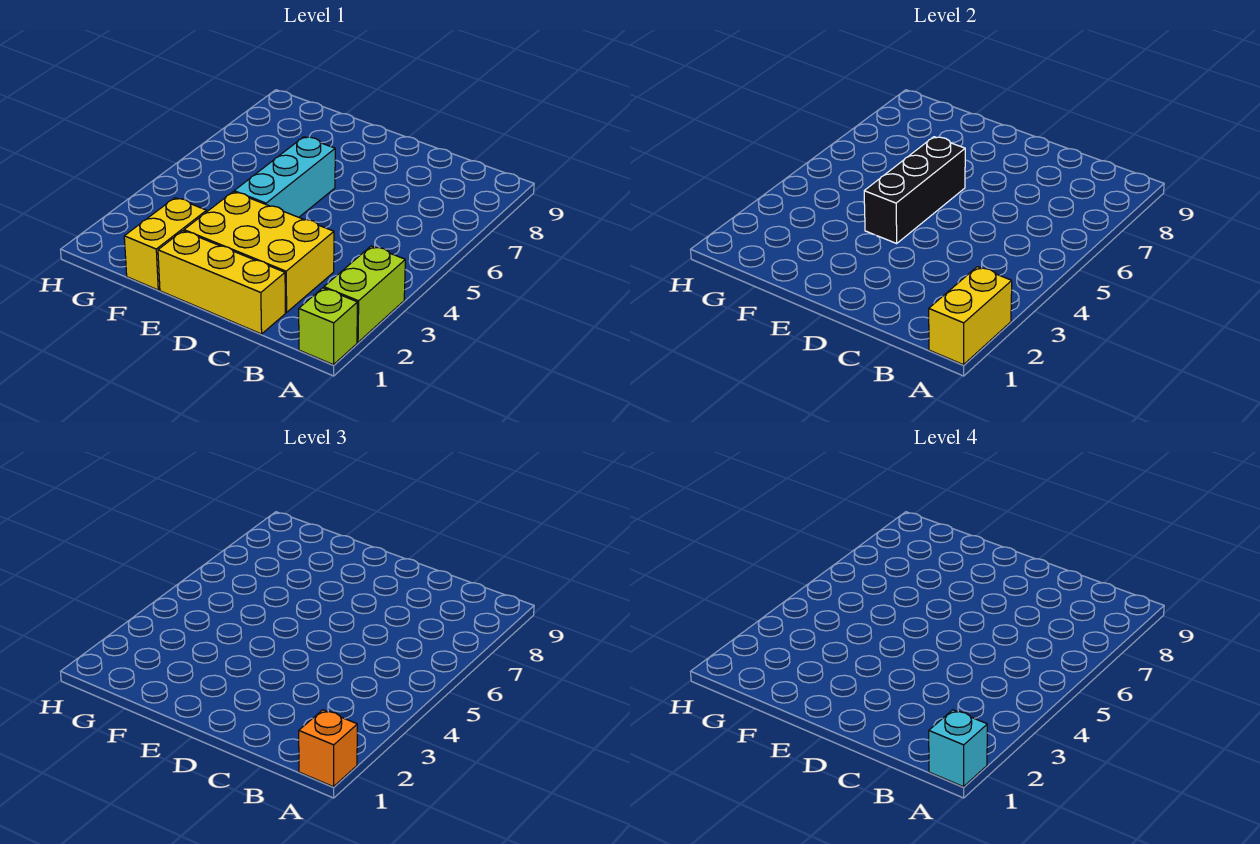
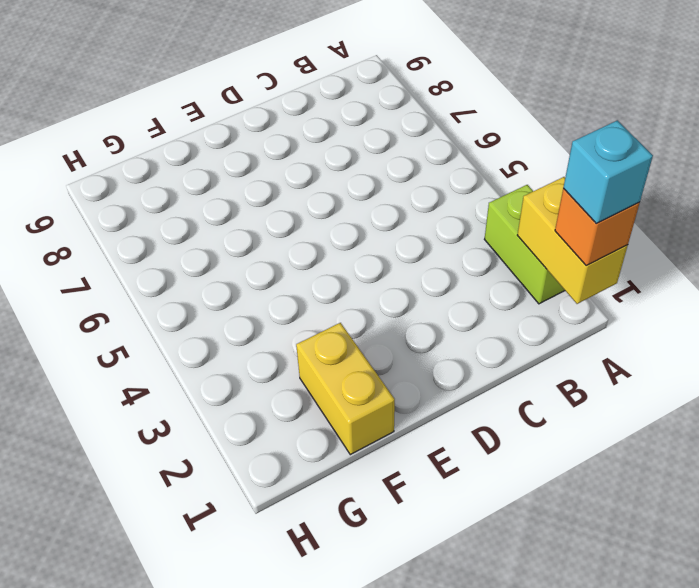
none -> lime brick A1 level 1
none -> yellow brick C1:E1 level 1

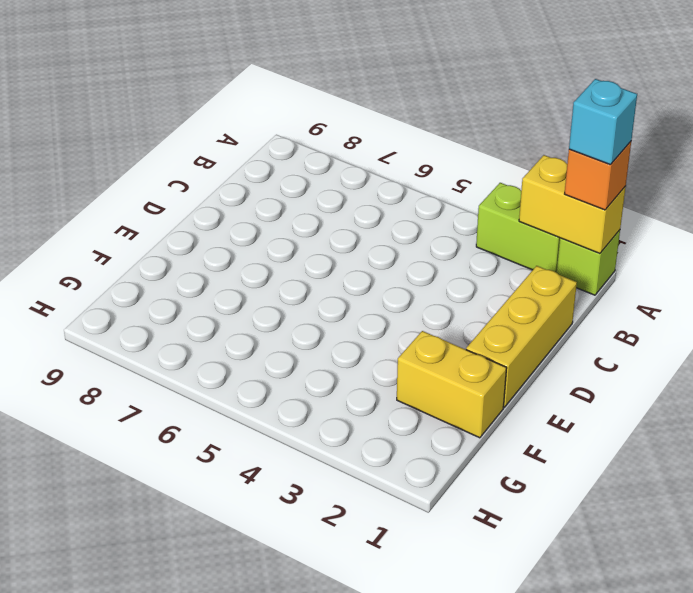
none -> yellow brick C2:E3 level 1
none -> cyan brick E4:E6 level 1

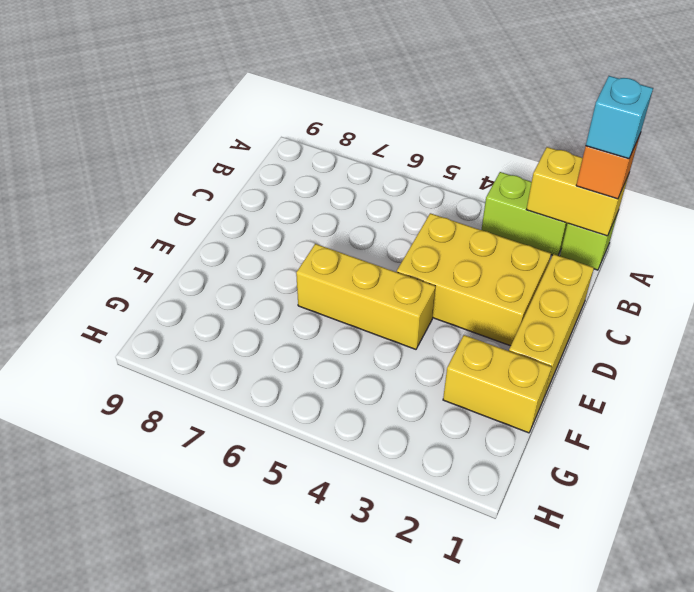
yellow brick C2:D4 level 1 -> yellow brick C2:E3 level 1
yellow brick E4:E6 level 1 -> cyan brick E4:E6 level 1
none -> black brick E4:E6 level 2

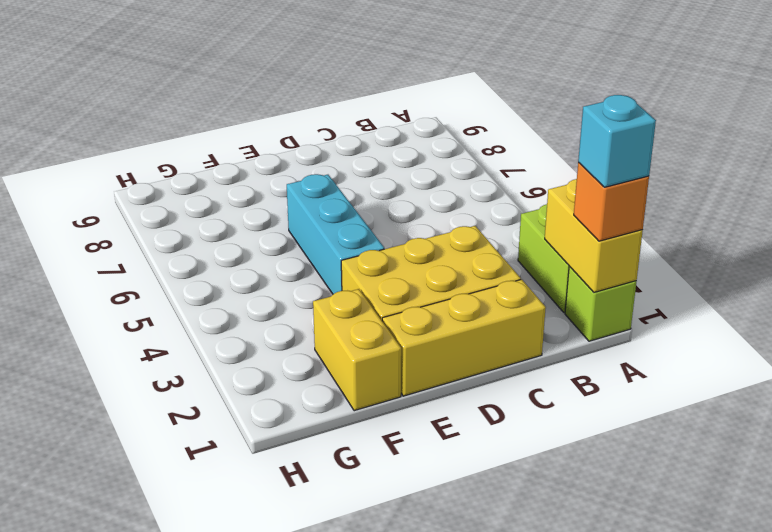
none -> black brick E4:E6 level 2

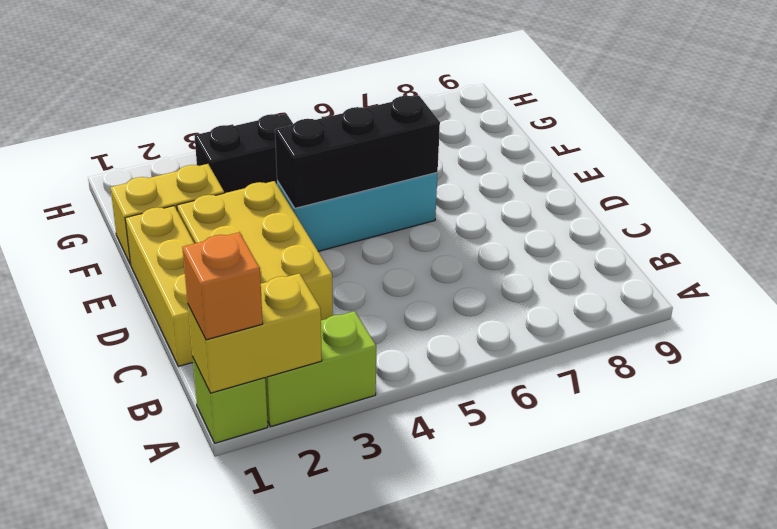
black brick G3:G4 level 1 -> none
none -> cyan brick A1 level 4

